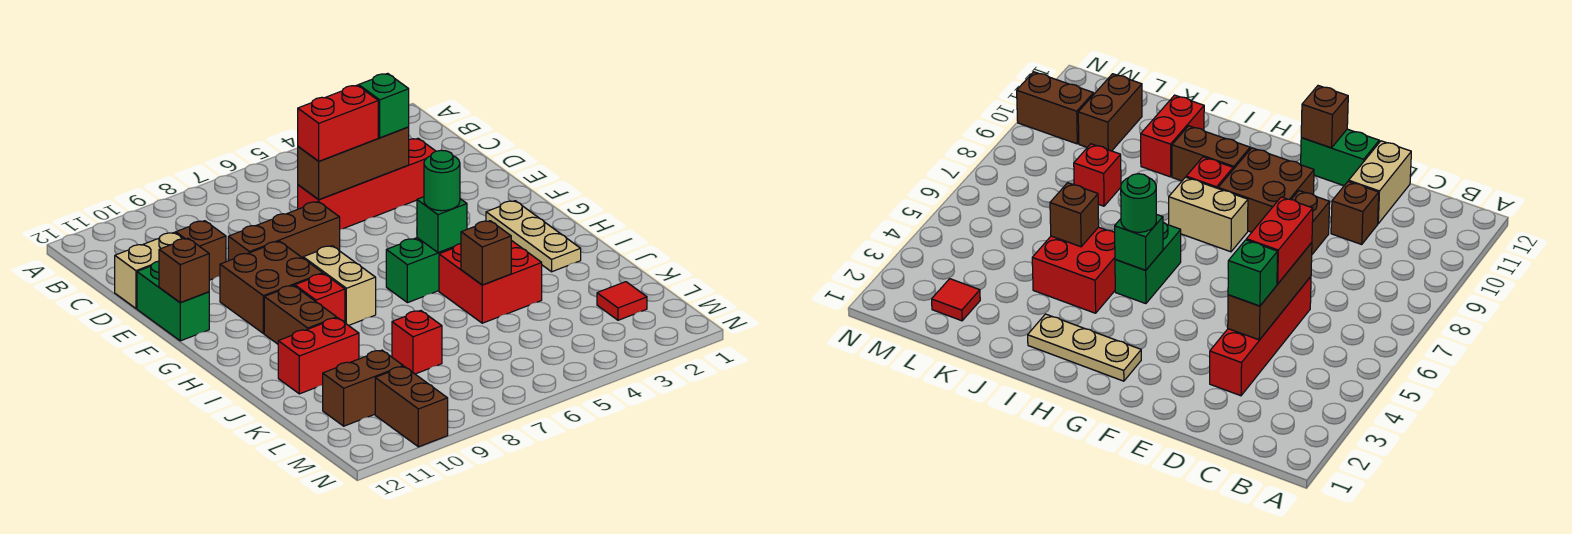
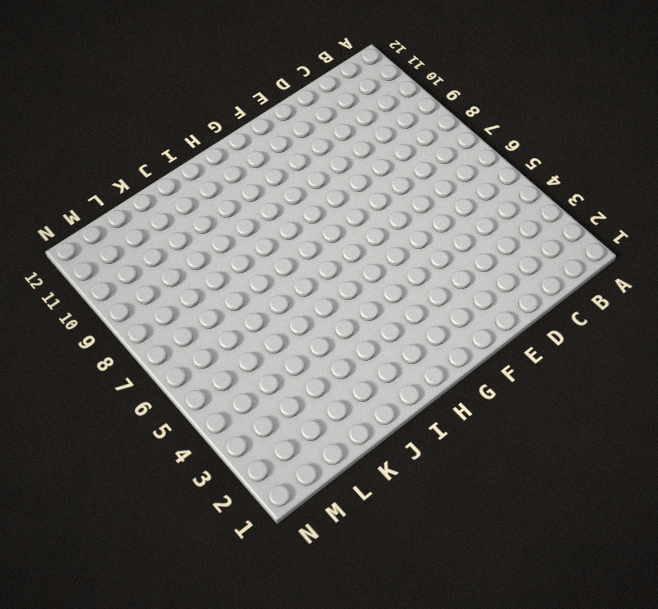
none -> red brick D3:D6 level 1
none -> brown brick D10 level 1
none -> tan brick D11:D12 level 1

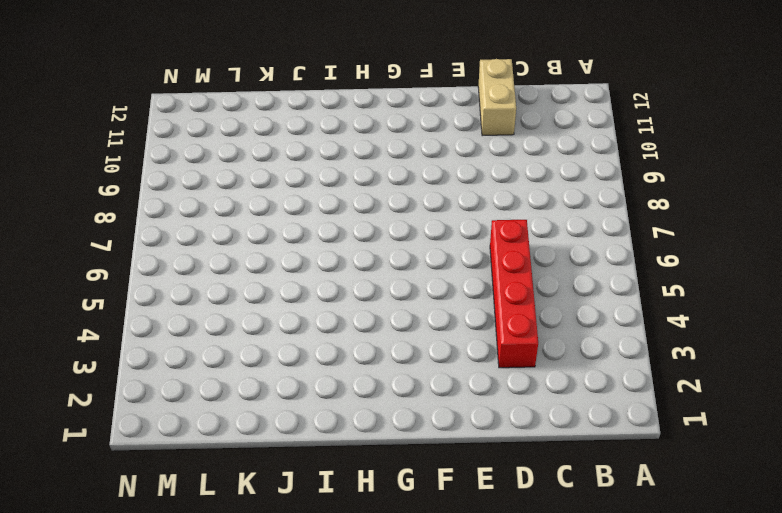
none -> brown brick D10 level 1
none -> brown brick E7:E9 level 1
none -> green brick E12:F12 level 1

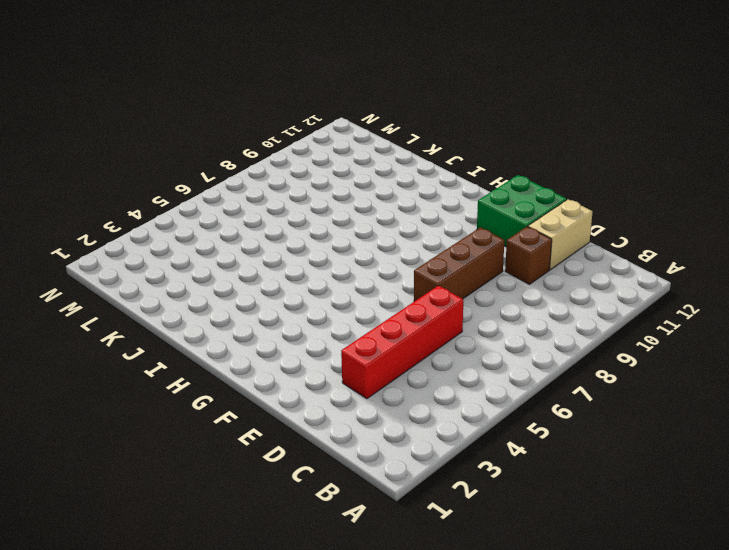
green brick E11:F12 level 1 -> green brick E12:F12 level 1
none -> brown brick F9:G10 level 1
none -> tan plate G2:I2 level 1
none -> tan brick G8:H8 level 1

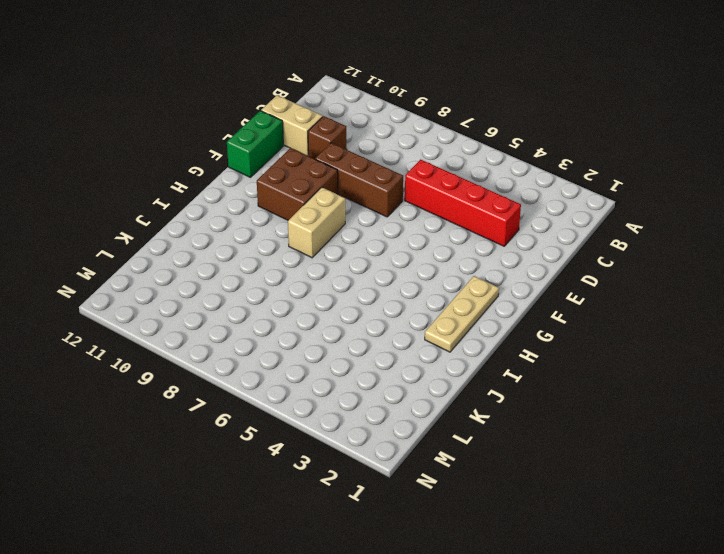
none -> green brick H5:H6 level 1
none -> red brick H9 level 1
none -> brown brick H10:I10 level 1

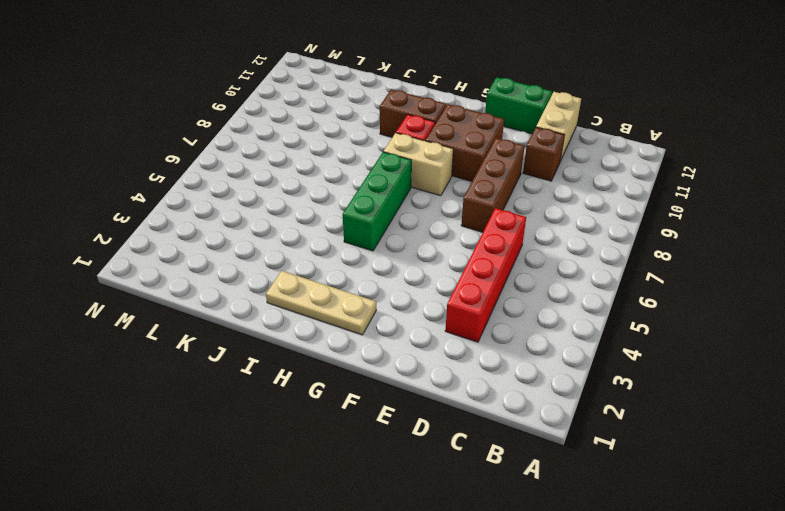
green brick H5:H7 level 1 -> green brick H5:H6 level 1
none -> red brick I4:J5 level 1
none -> red brick J10:J11 level 1
none -> red brick K8 level 1

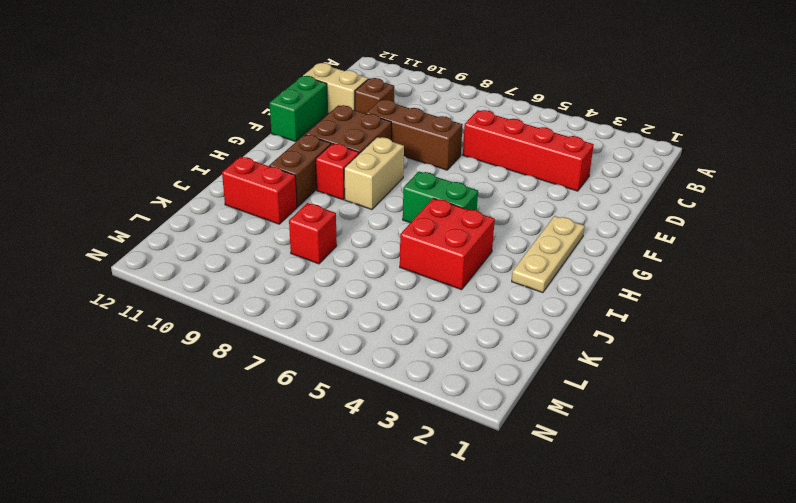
none -> red tile L2 level 1
none -> brown brick L10:L11 level 1
none -> brown brick M10:N10 level 1

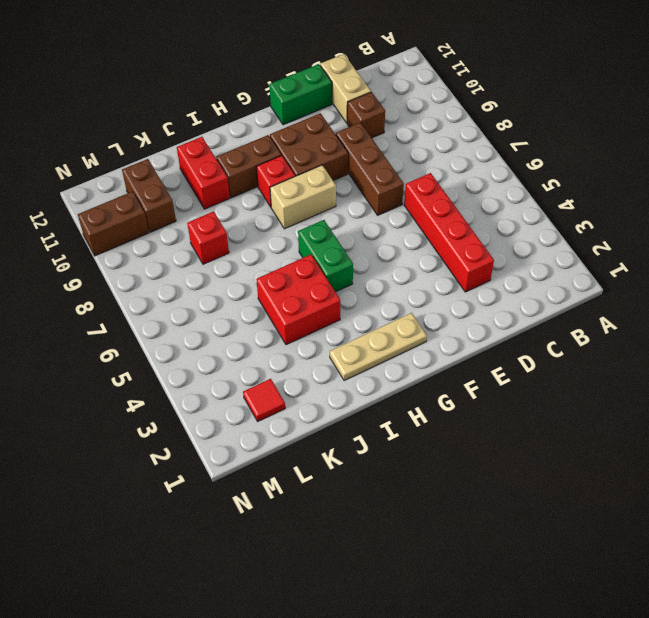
none -> brown brick D4:D6 level 2
none -> brown brick F12 level 2
none -> green brick H5 level 2

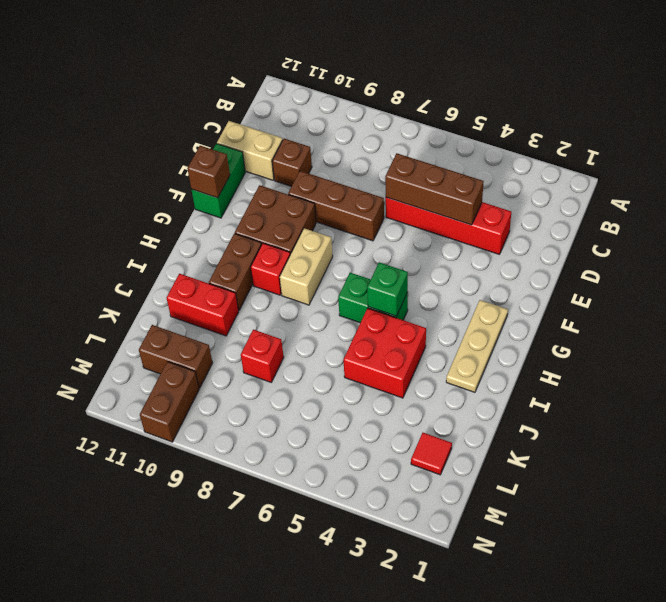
none -> brown brick J5 level 2
none -> green brick D4 level 3
none -> red brick D5:D6 level 3

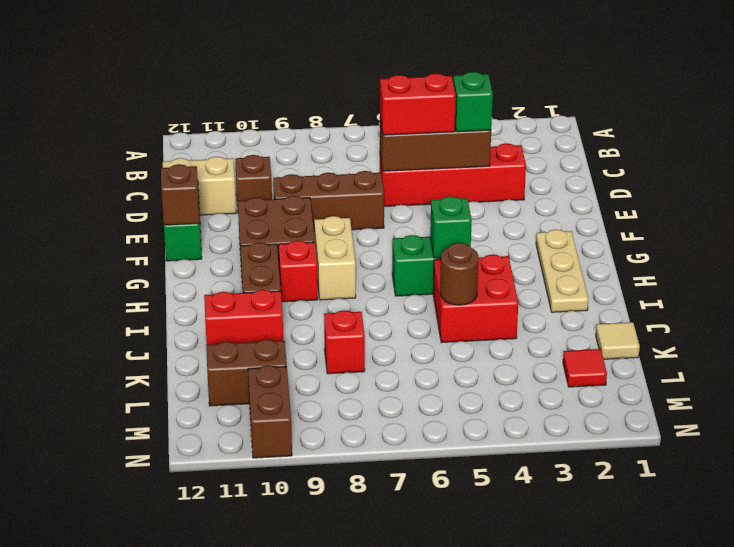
brown round brick J5 level 2 -> brown brick J5 level 2
tan tile K1 level 1 -> none
none -> green round brick H5 level 3

